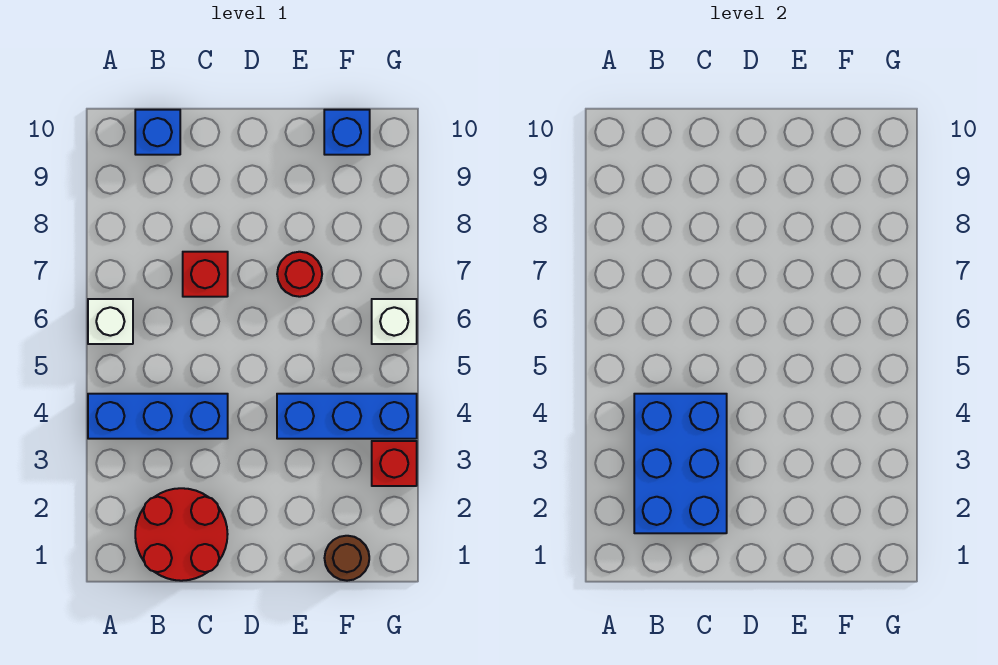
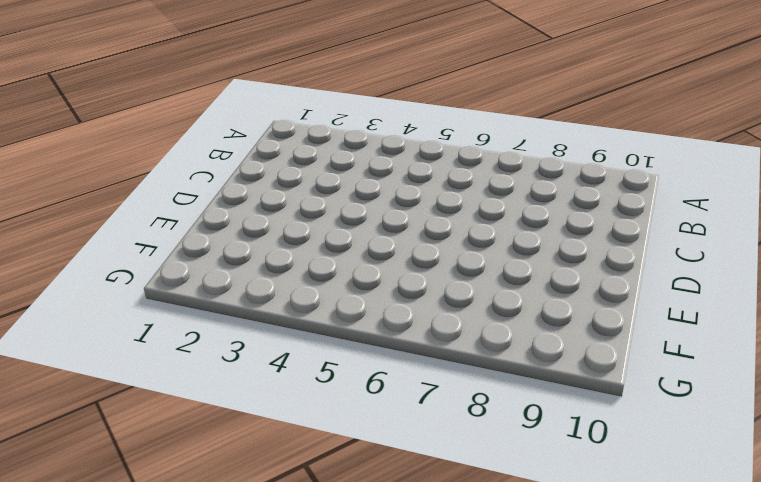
none -> blue brick A4:C4 level 1
none -> white brick A6 level 1
none -> red round brick B1:C2 level 1

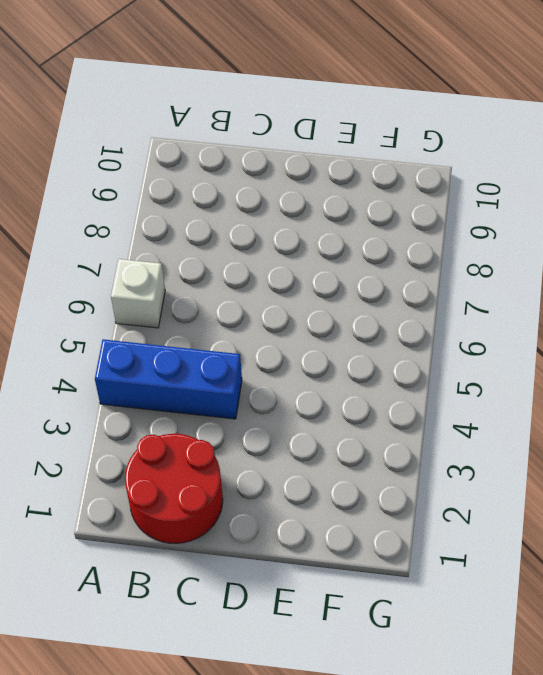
none -> blue brick B10 level 1
none -> red brick C7 level 1
none -> blue brick E4:G4 level 1

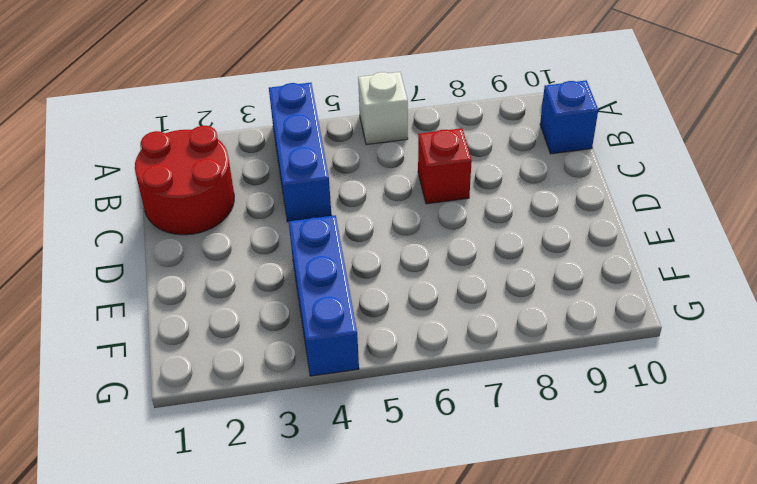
none -> red round brick E7 level 1
none -> brown round brick F1 level 1
none -> blue brick F10 level 1

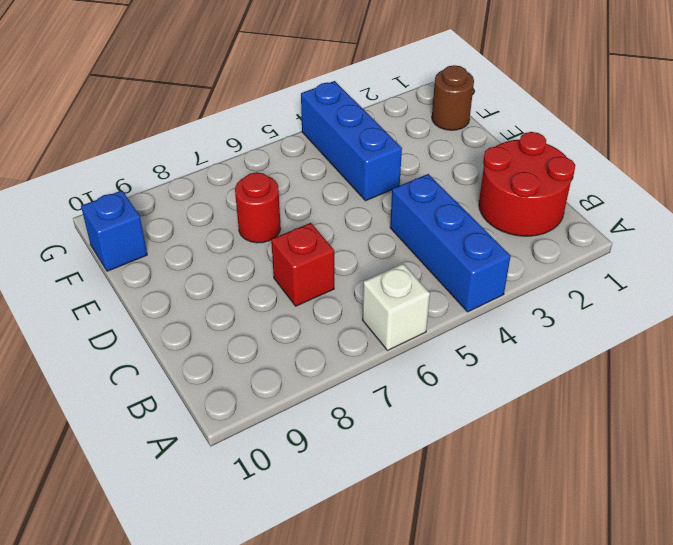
none -> blue brick B10 level 1
none -> red brick G3 level 1
none -> white brick G6 level 1

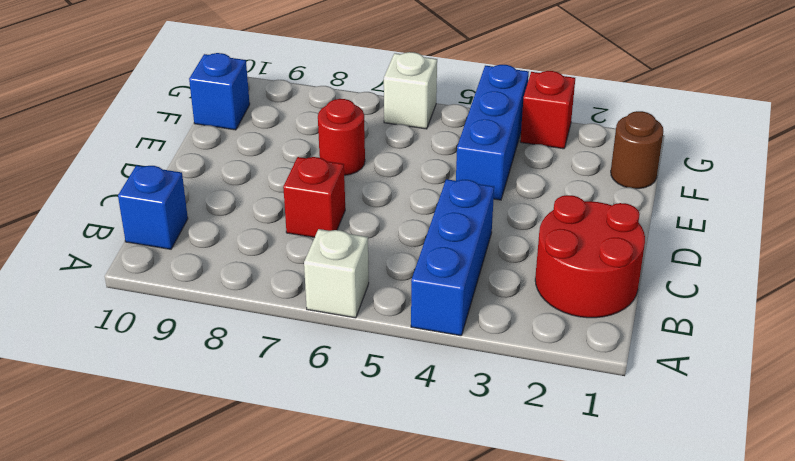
none -> blue brick B2:C4 level 2

